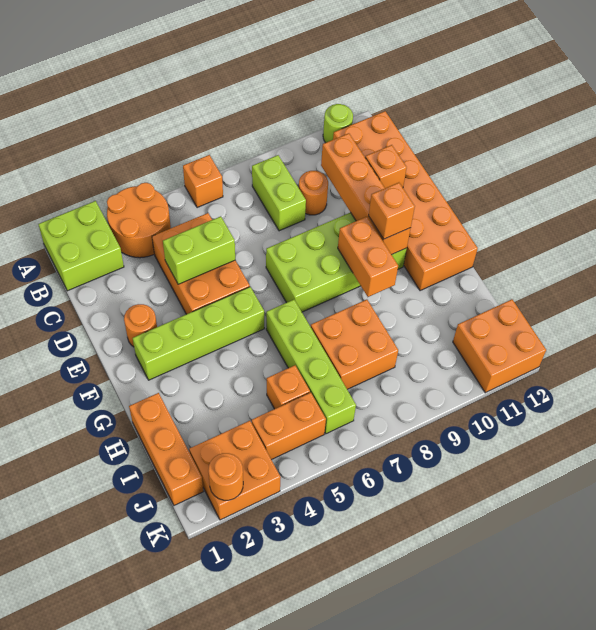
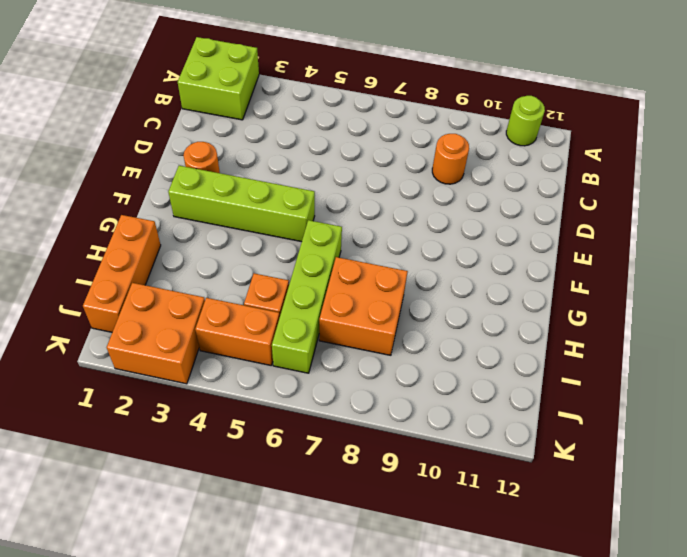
none -> orange round brick A3:B4 level 1
none -> orange brick A6 level 1
none -> lime brick B8:C8 level 1

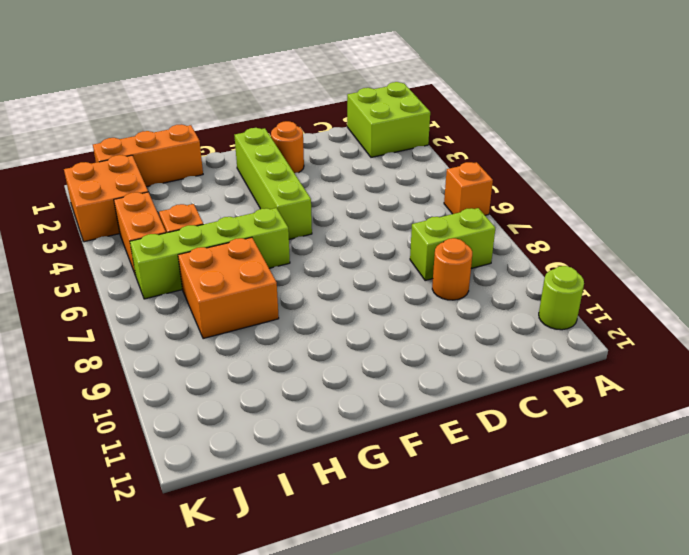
none -> orange round brick A3:B4 level 1
none -> orange brick B11:G12 level 1
none -> orange brick C4:E5 level 1

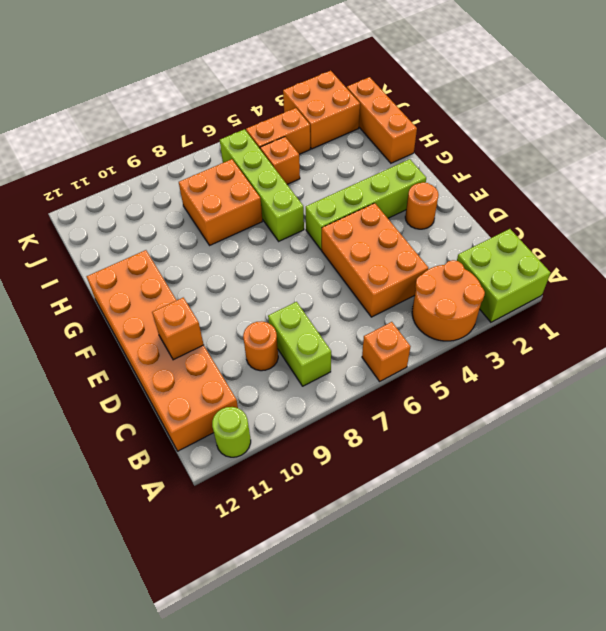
none -> lime brick E7:F10 level 1
none -> orange brick J11:K12 level 1
none -> orange brick C10:F10 level 2

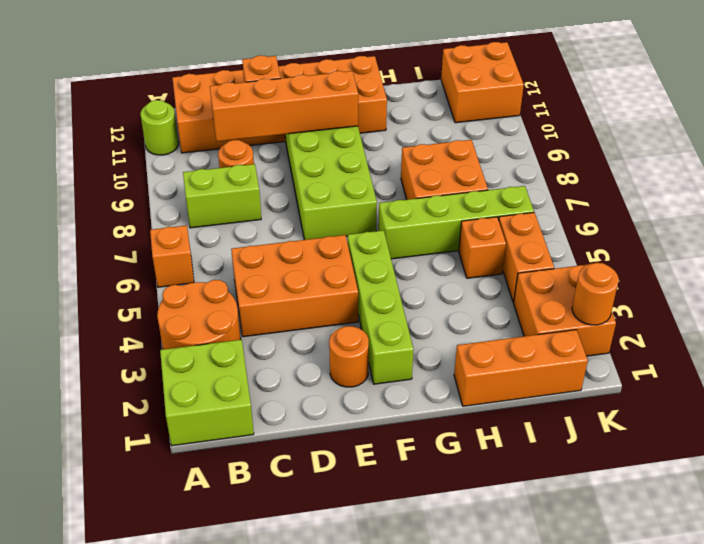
none -> lime brick D4:D5 level 2
none -> orange brick F9:G9 level 2
none -> orange brick F10 level 3

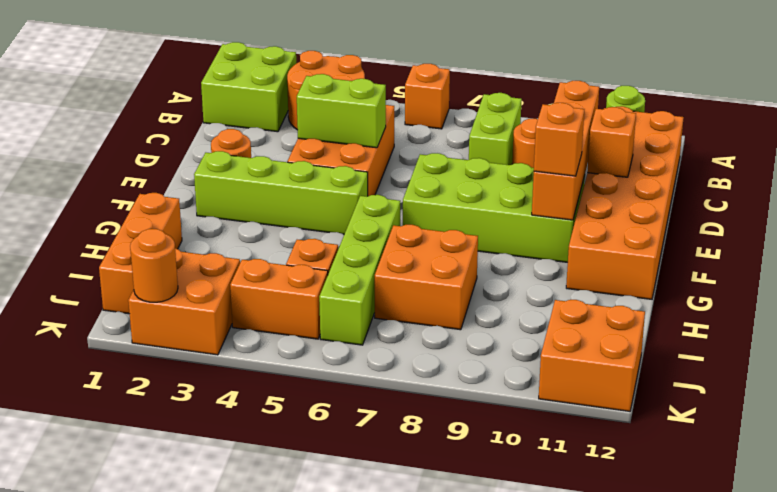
none -> orange brick F9:G9 level 2

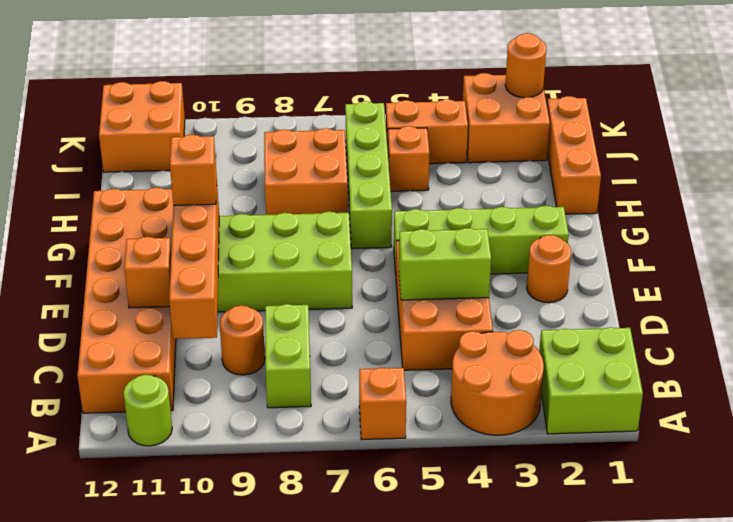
none -> orange brick F9:G9 level 2

